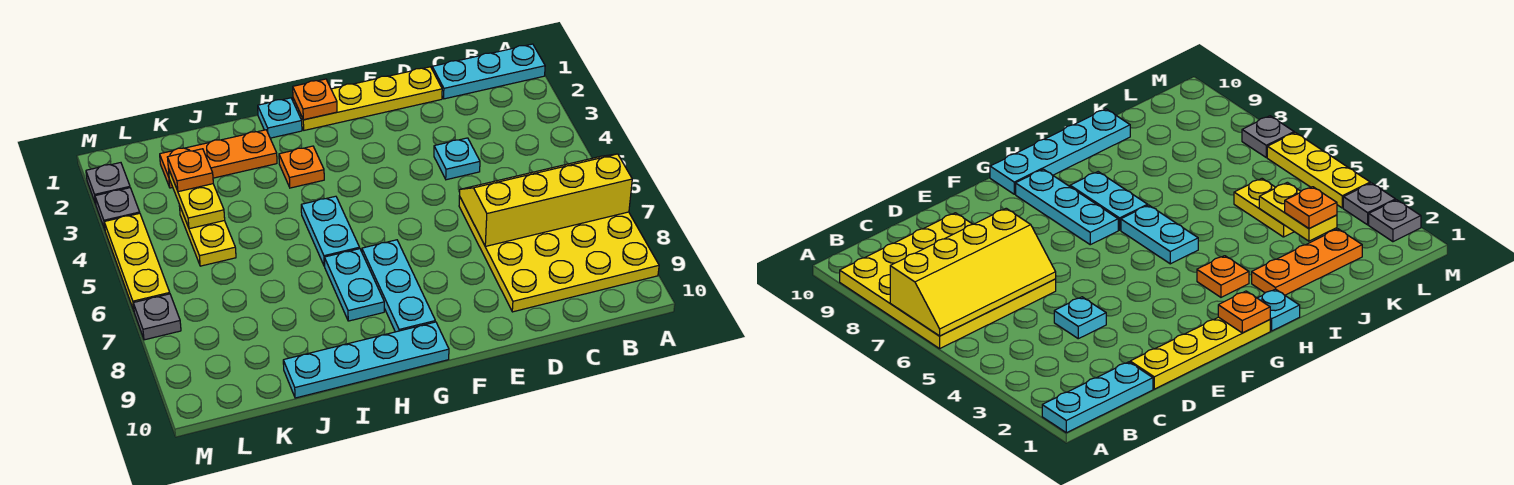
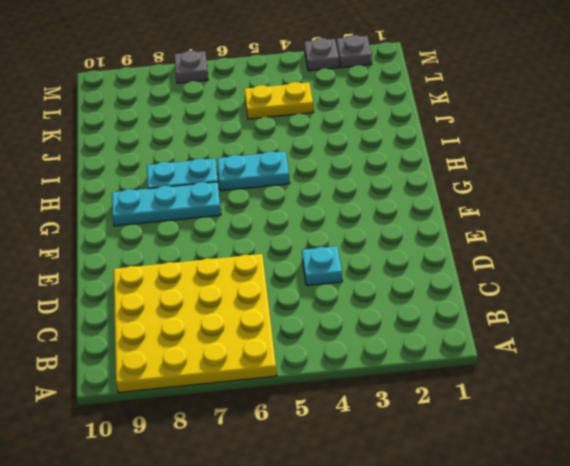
none -> cyan plate A1:C1 level 1
none -> yellow plate D1:G1 level 1
none -> cyan plate G10:J10 level 1

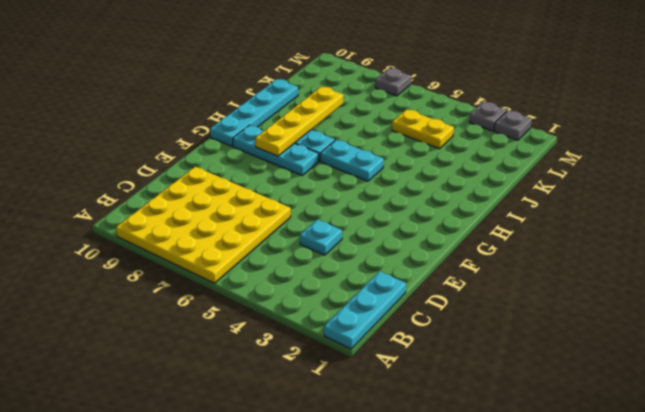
yellow plate G8:J8 level 2 -> yellow plate D1:G1 level 1
none -> cyan plate H1 level 1
none -> orange plate H3 level 1
none -> orange plate I2:K2 level 1

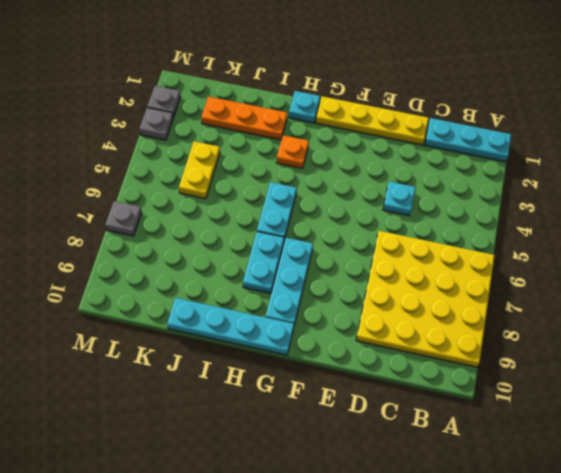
none -> yellow plate M4:M6 level 1
none -> yellow slope A6:D7 level 2 top 7
none -> orange plate G1 level 2

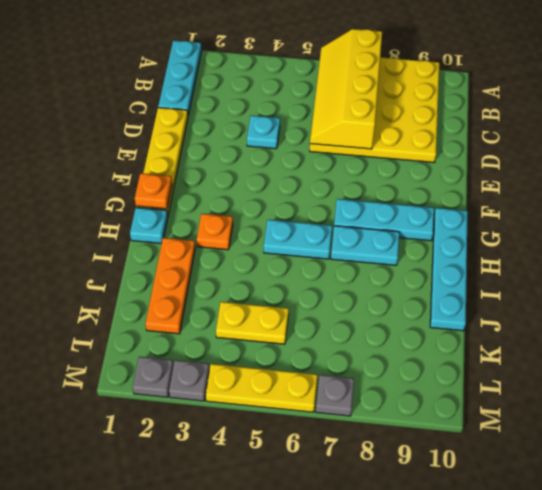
none -> yellow plate K3:K4 level 2
none -> orange plate K3 level 3

